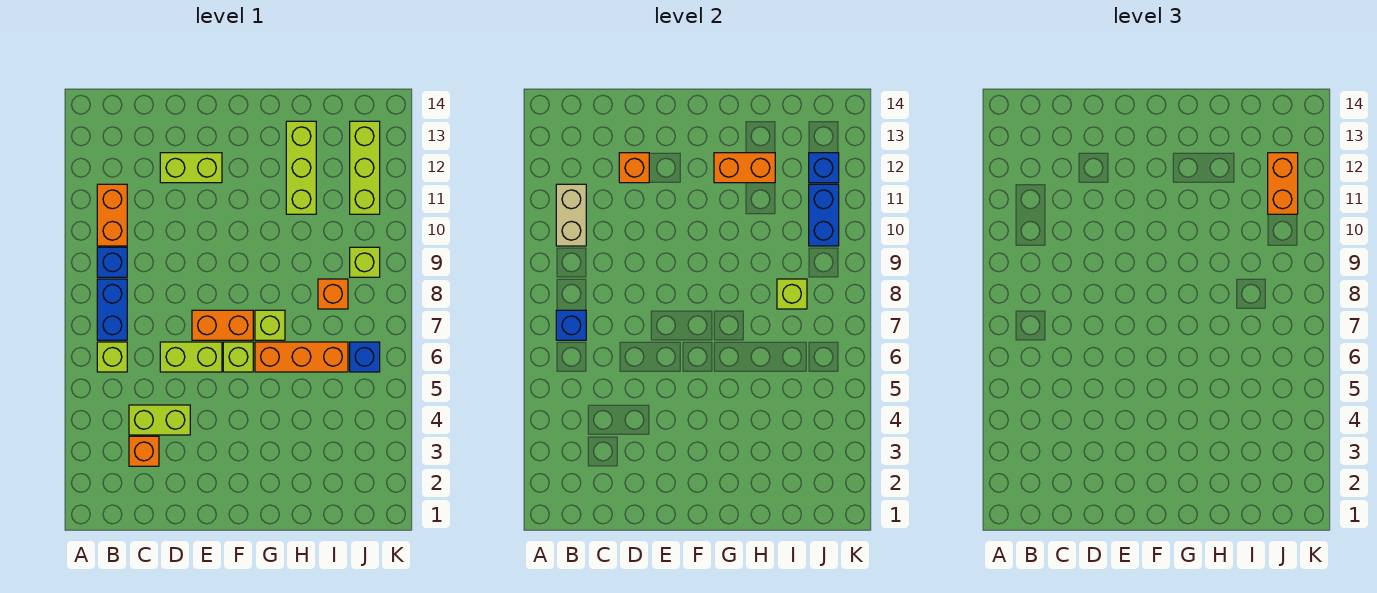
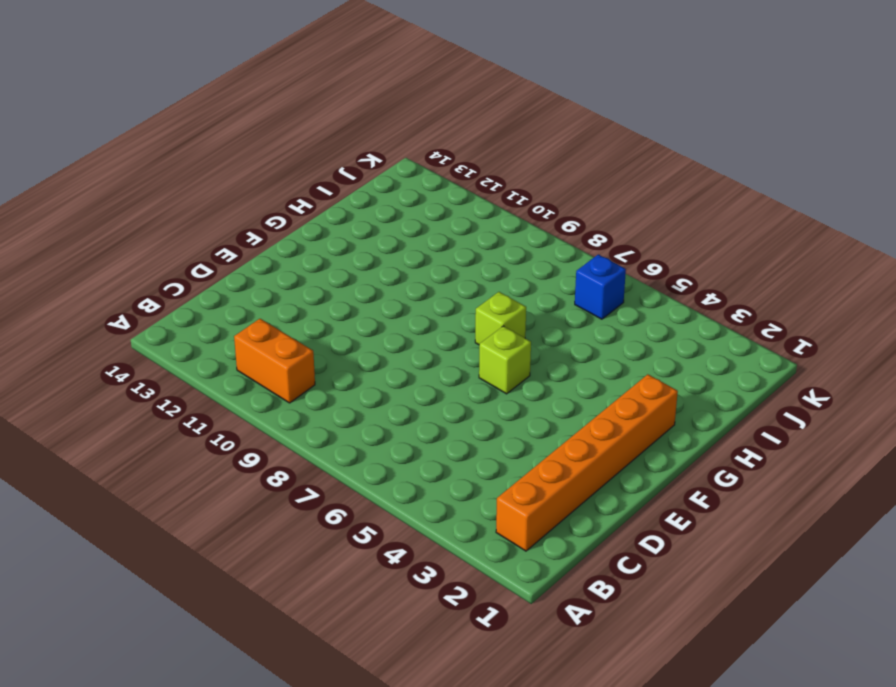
orange brick B2:G2 level 1 -> none
none -> lime brick B6 level 1
none -> blue brick B7:B8 level 1
none -> blue brick B9 level 1

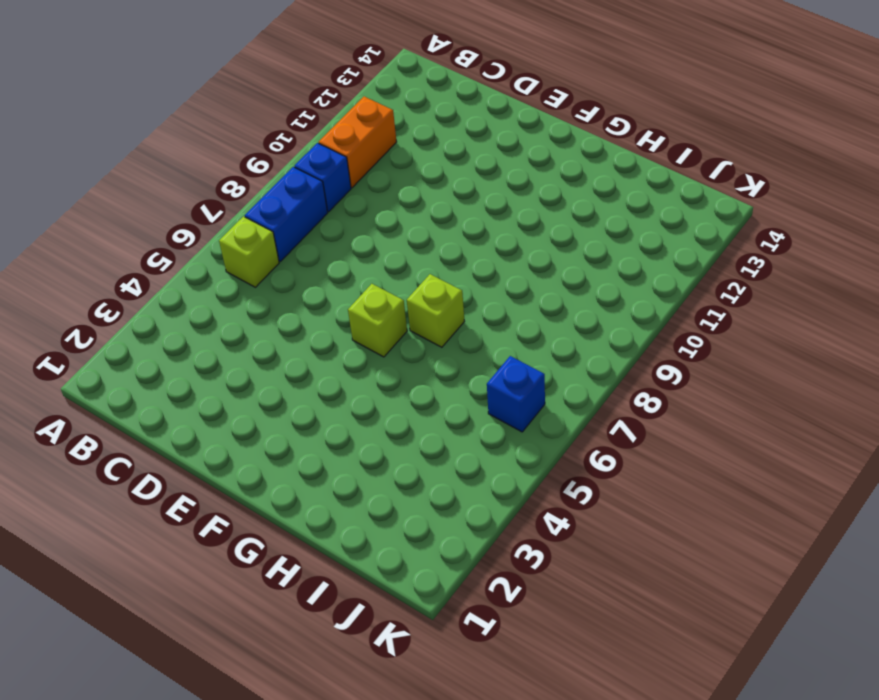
none -> orange brick C3 level 1
none -> lime brick C4:D4 level 1
none -> lime brick D6:E6 level 1

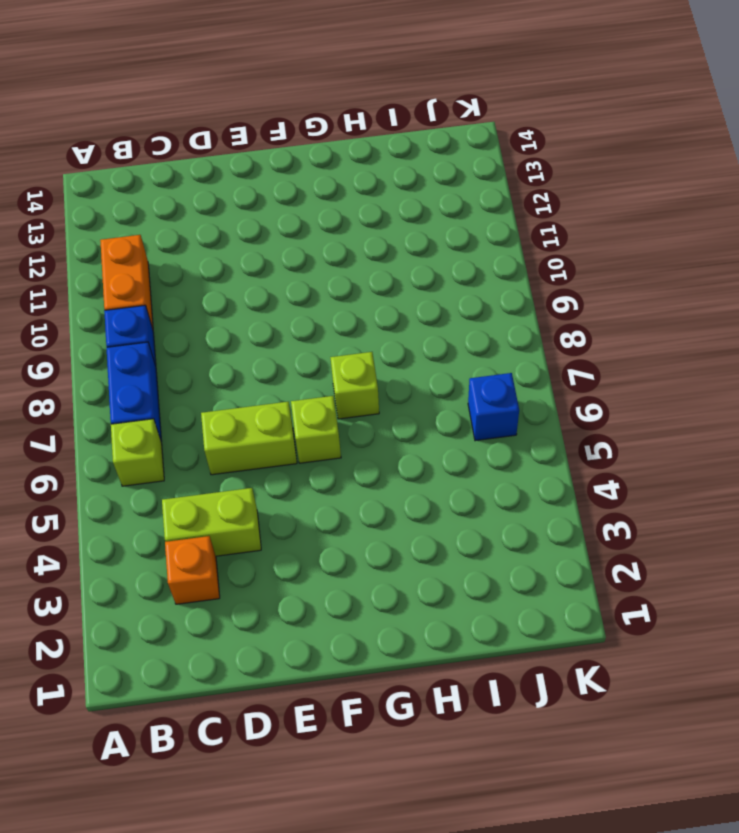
none -> lime brick D12:E12 level 1
none -> orange brick E7:F7 level 1
none -> orange brick G6:I6 level 1

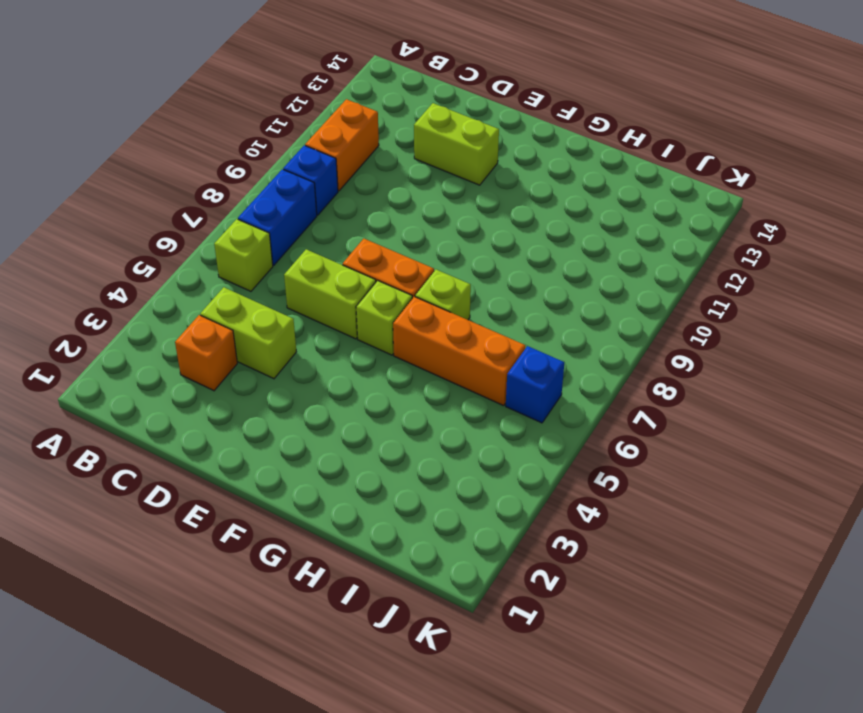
none -> lime brick H11:H13 level 1
none -> orange brick I8 level 1
none -> lime brick J9 level 1

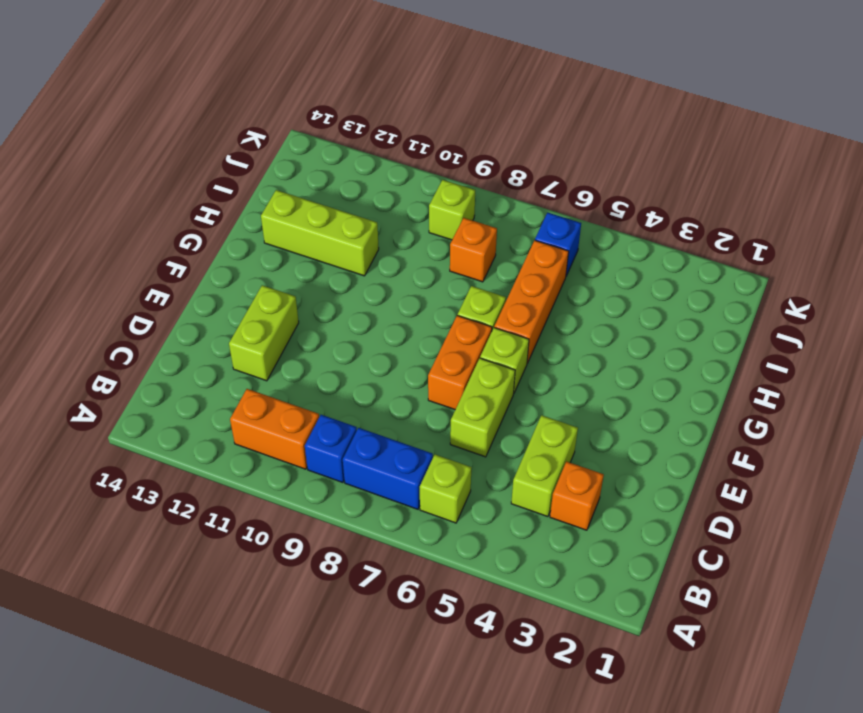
none -> lime brick J11:J13 level 1
none -> blue brick B7 level 2
none -> tan brick B10:B11 level 2

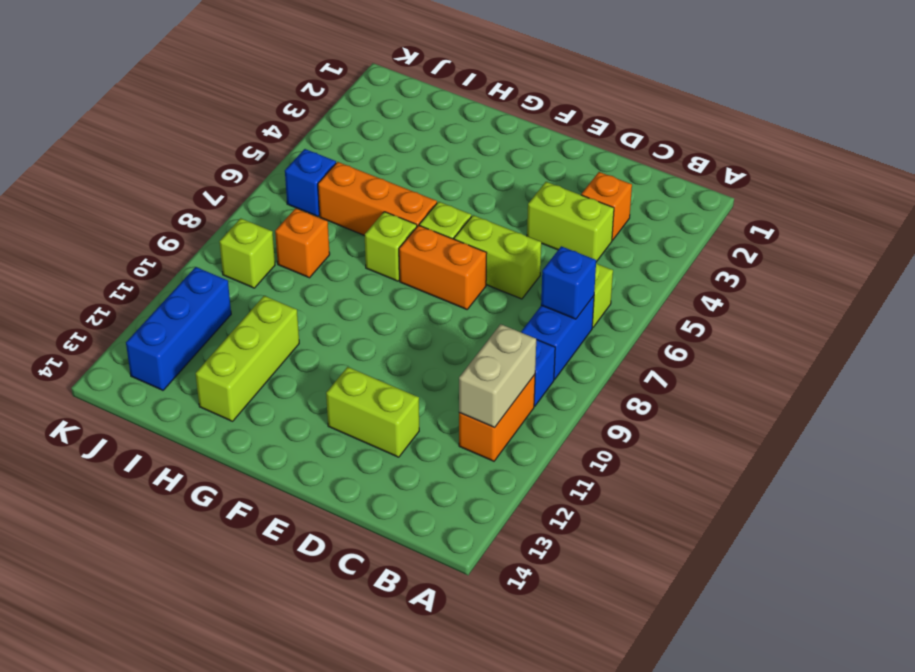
blue brick J11:J13 level 1 -> lime brick J11:J13 level 1
none -> orange brick D12 level 2
none -> orange brick G12:H12 level 2
none -> lime brick I8 level 2

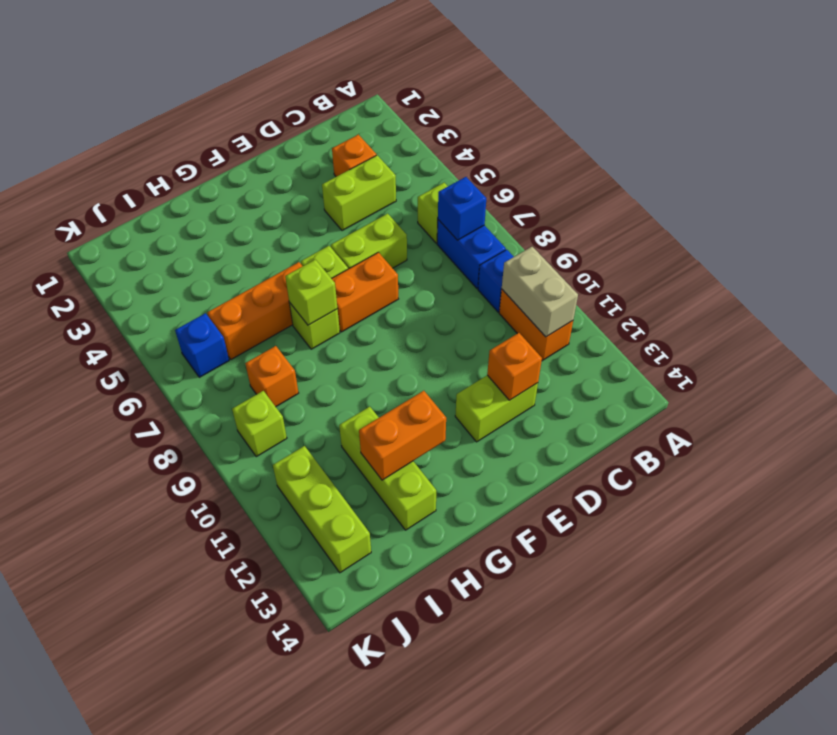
lime brick G7 level 2 -> lime brick I8 level 2
none -> blue brick J10:J11 level 2
none -> blue brick J12 level 2
none -> orange brick J11:J12 level 3

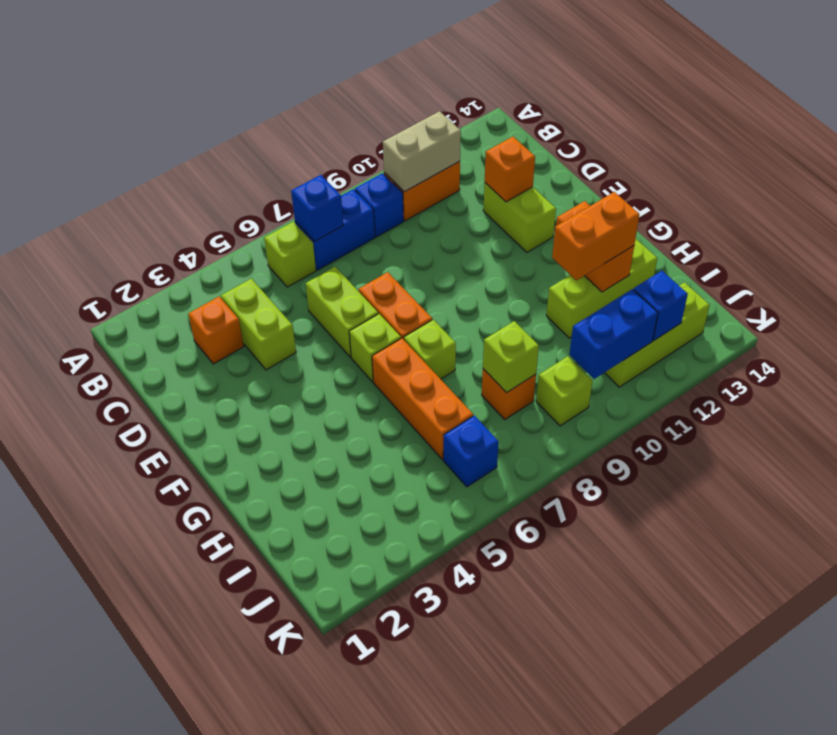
orange brick H11:H12 level 3 -> orange brick J11:J12 level 3

